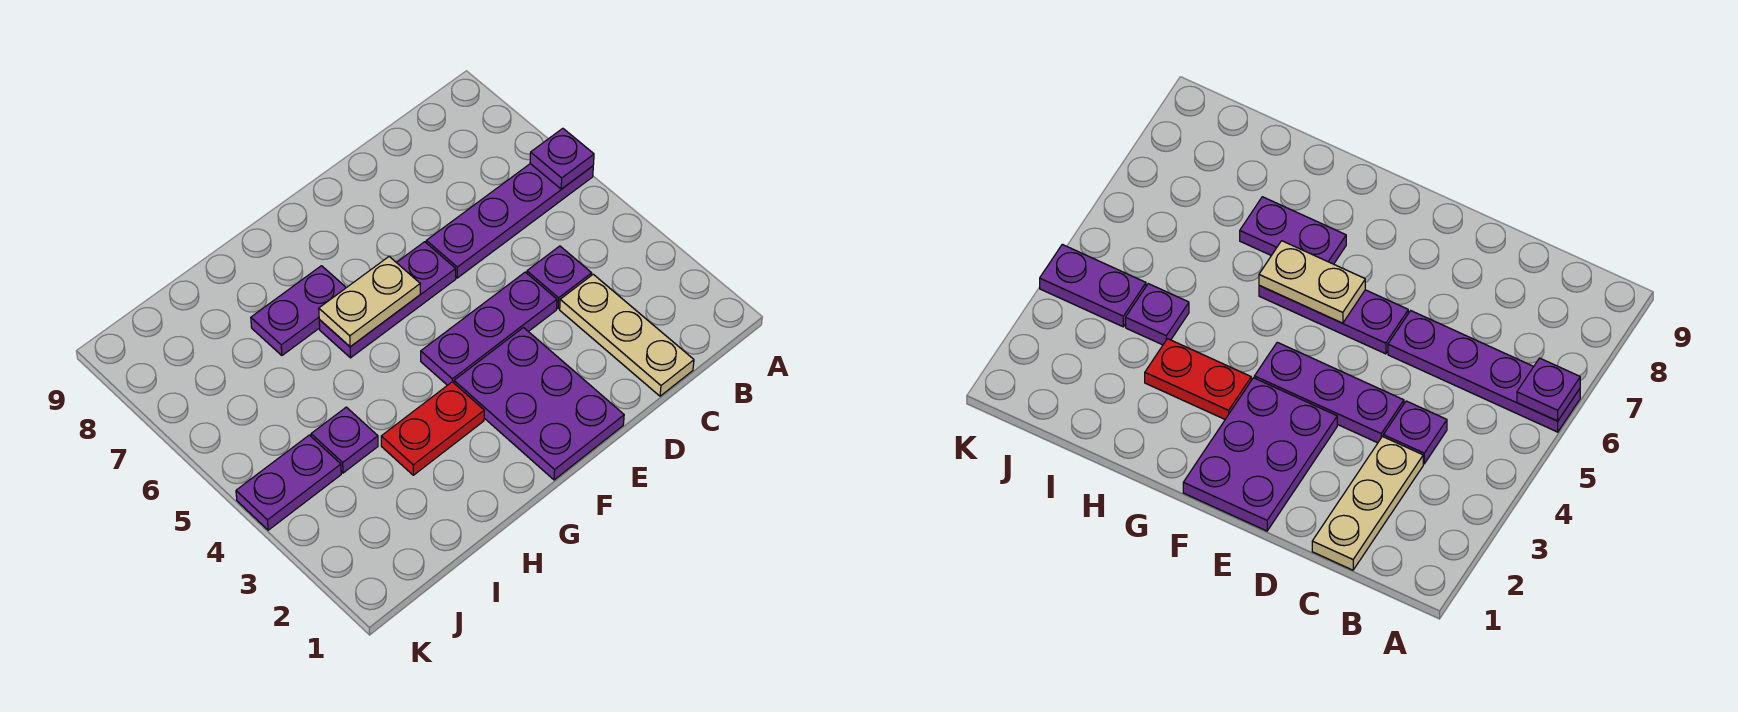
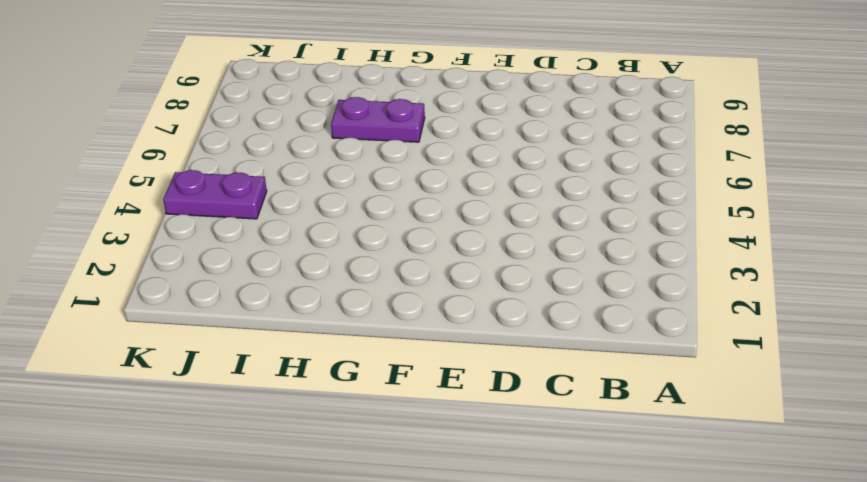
none -> purple plate A6:D6 level 1
none -> tan plate C1:C3 level 1
none -> purple plate C4 level 1

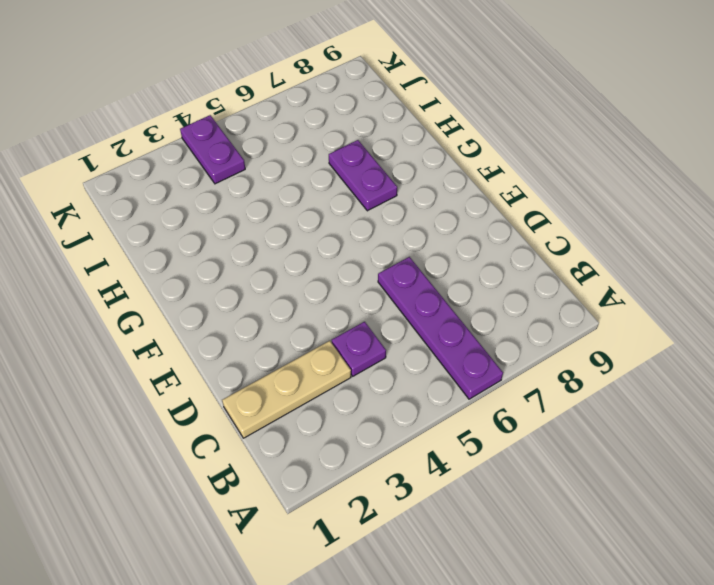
none -> purple plate D4:F4 level 1
none -> purple plate E1:F3 level 1
none -> purple plate E6:G6 level 1

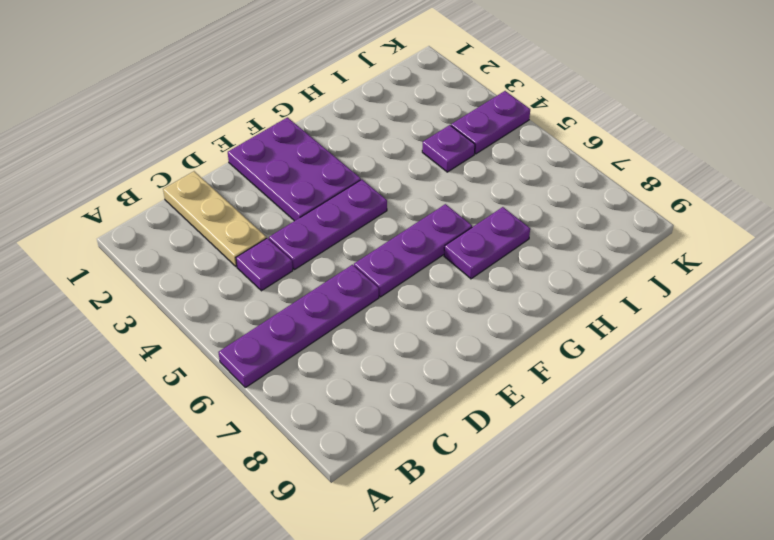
none -> red plate G3:H3 level 1
none -> purple plate A6 level 2
none -> tan plate F6:G6 level 2

